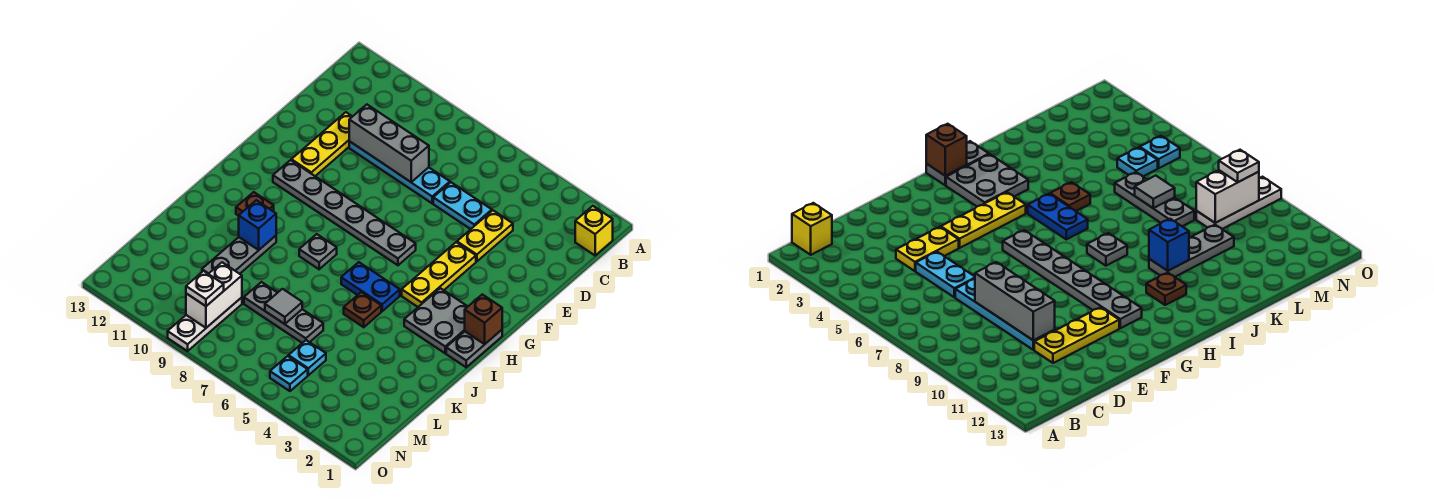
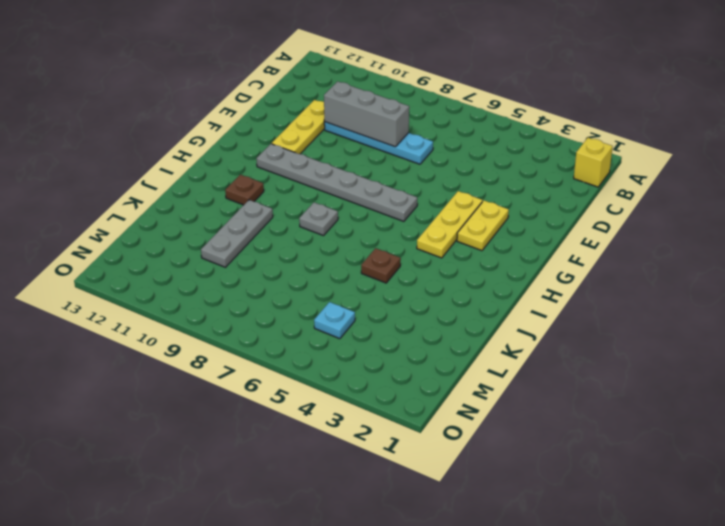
yellow plate F3:G3 level 1 -> yellow plate D4:E4 level 1
none -> cyan plate D5:D6 level 1
none -> grey plate H1:I1 level 1
none -> grey plate H2:I3 level 1

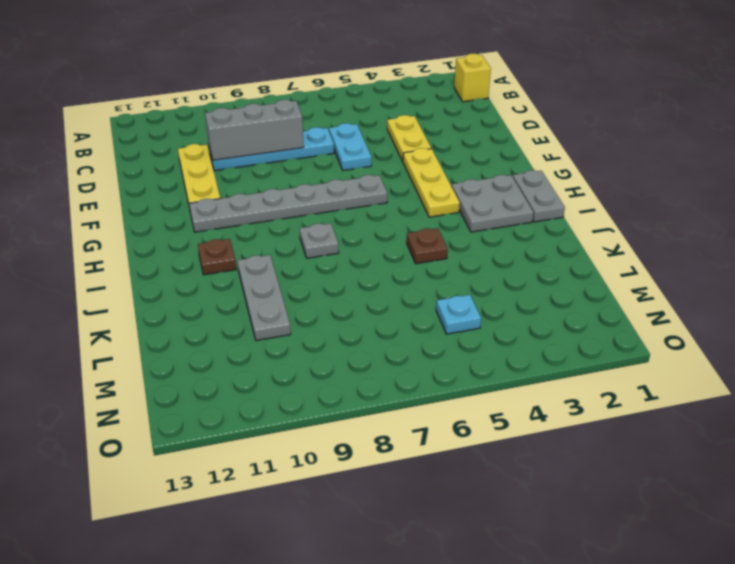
cyan plate D6:E6 level 1 -> cyan plate D5:D6 level 1
none -> blue plate I5:I6 level 1
none -> grey plate L6:L8 level 1
none -> white plate M9:O9 level 1

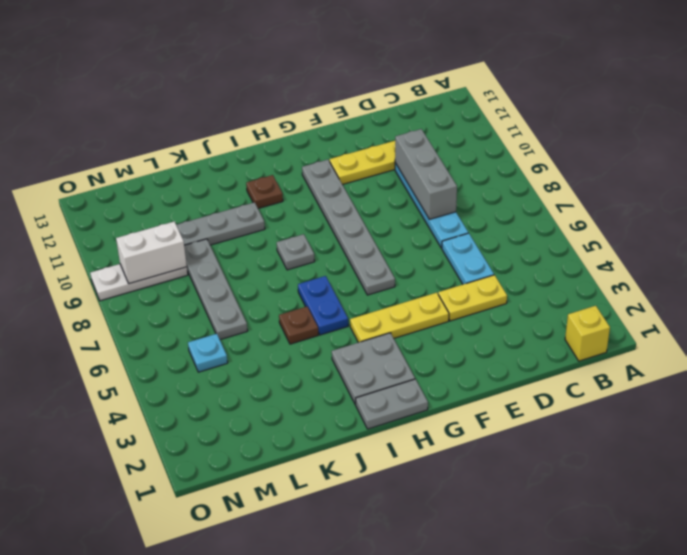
grey plate L6:L9 level 1 -> grey plate L6:L8 level 1
none -> cyan plate N5 level 1
none -> brown brick H1 level 2
none -> blue brick J10 level 2

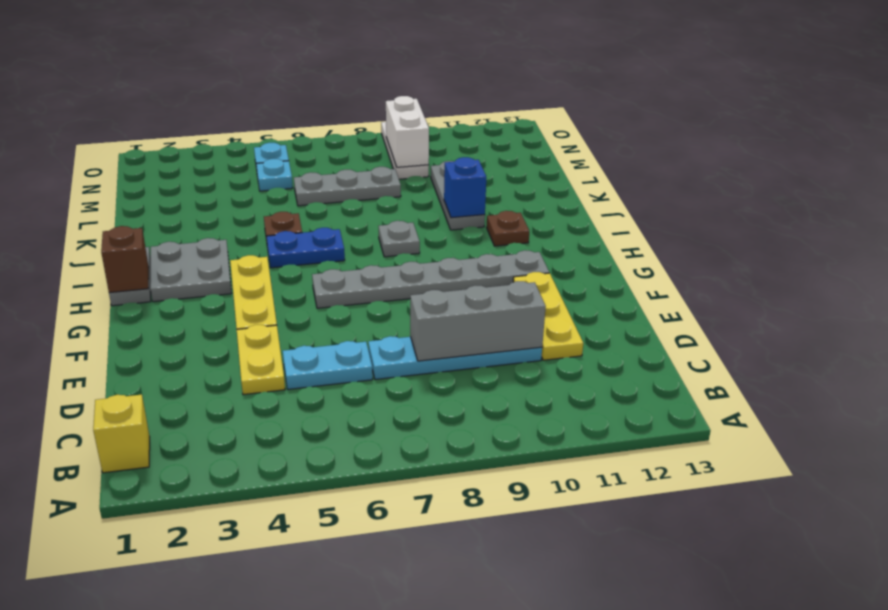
none -> grey tile L7 level 2
none -> white plate N9 level 3

